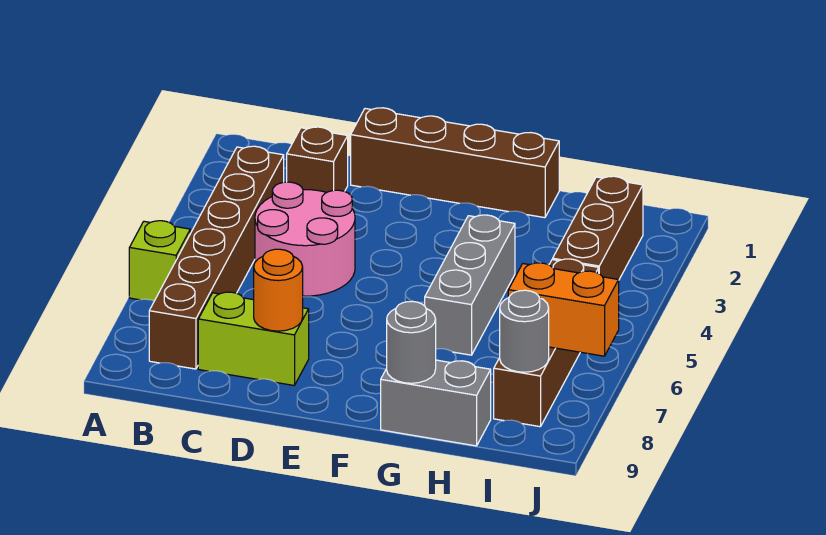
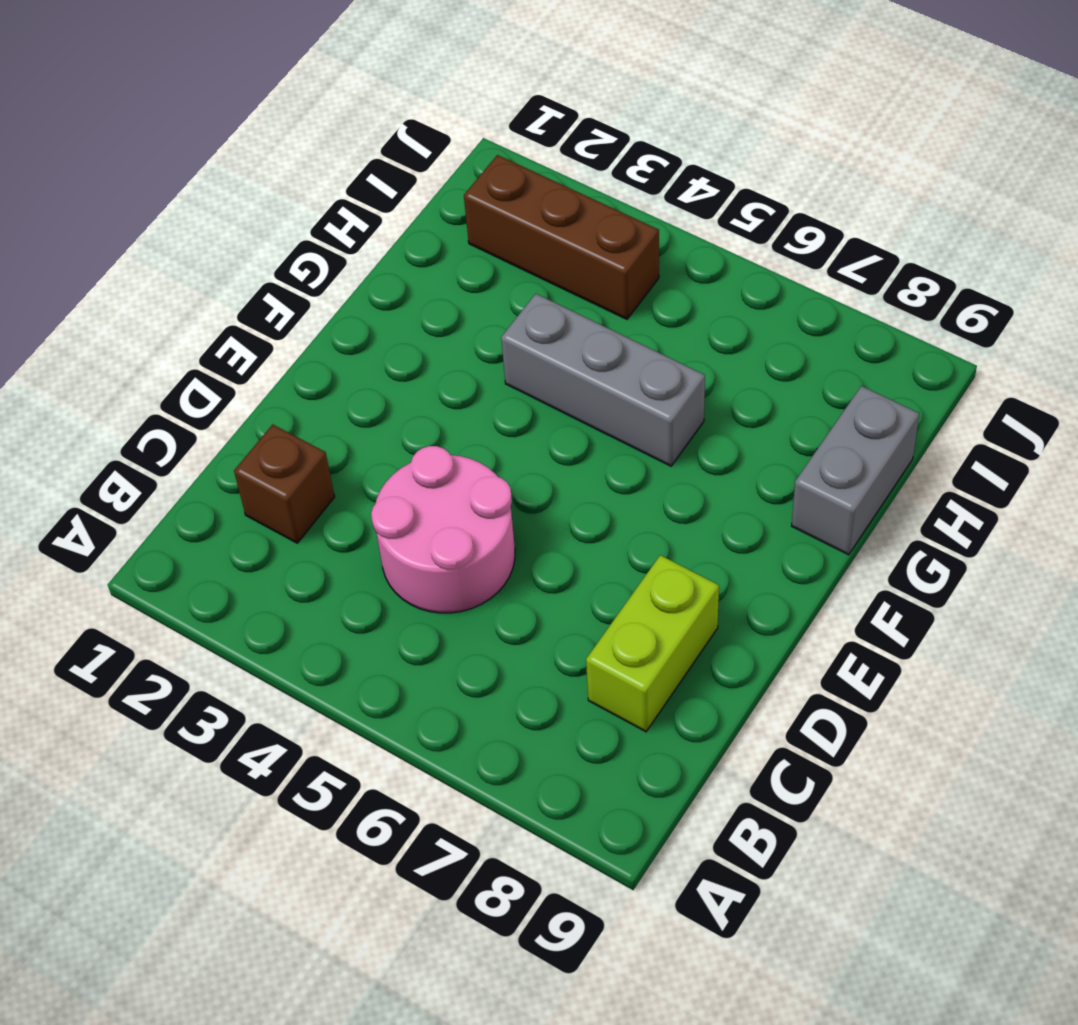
none -> lime brick A6 level 1
none -> brown brick B3:B8 level 1
none -> brown brick D1:G1 level 1

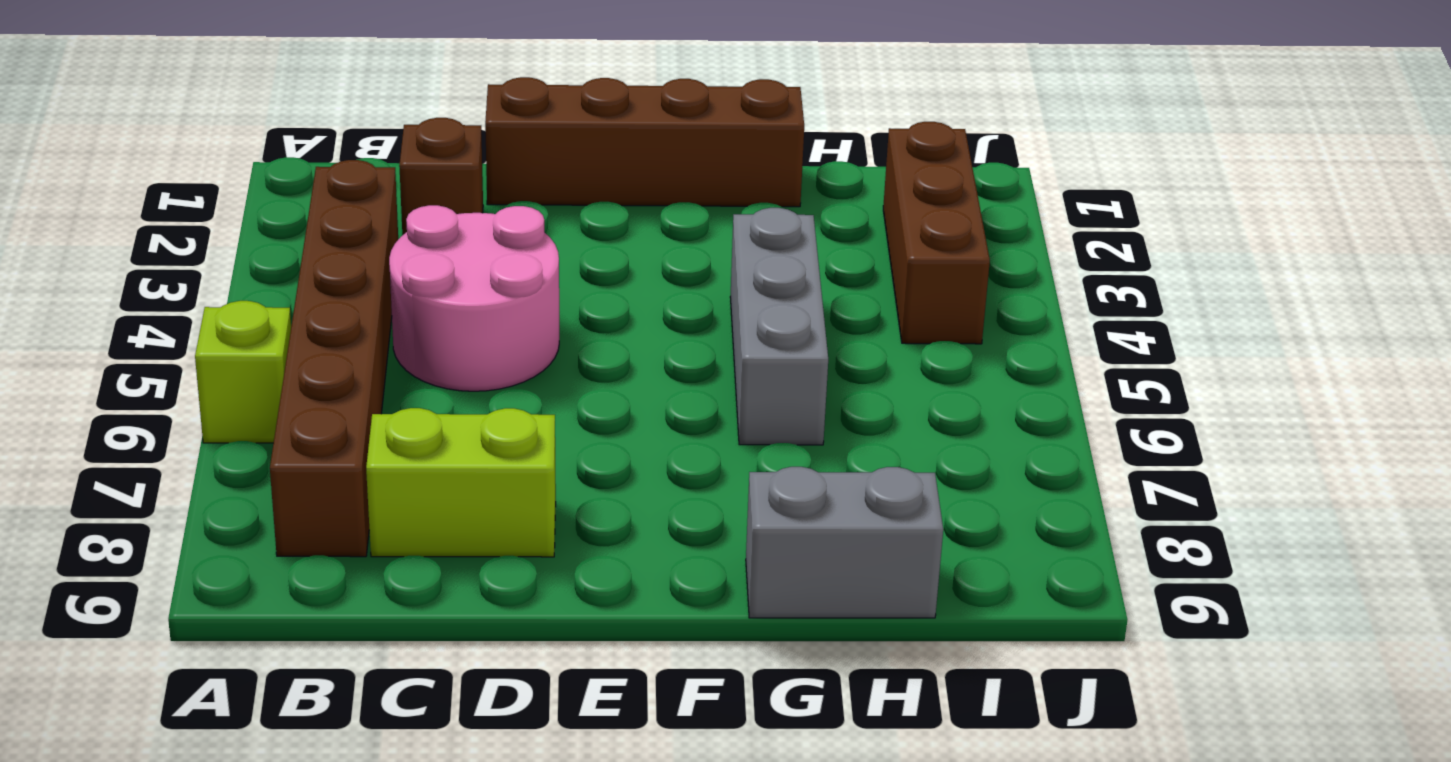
none -> brown brick I5:I8 level 1
none -> orange round brick D8 level 2
none -> grey round brick G9 level 2

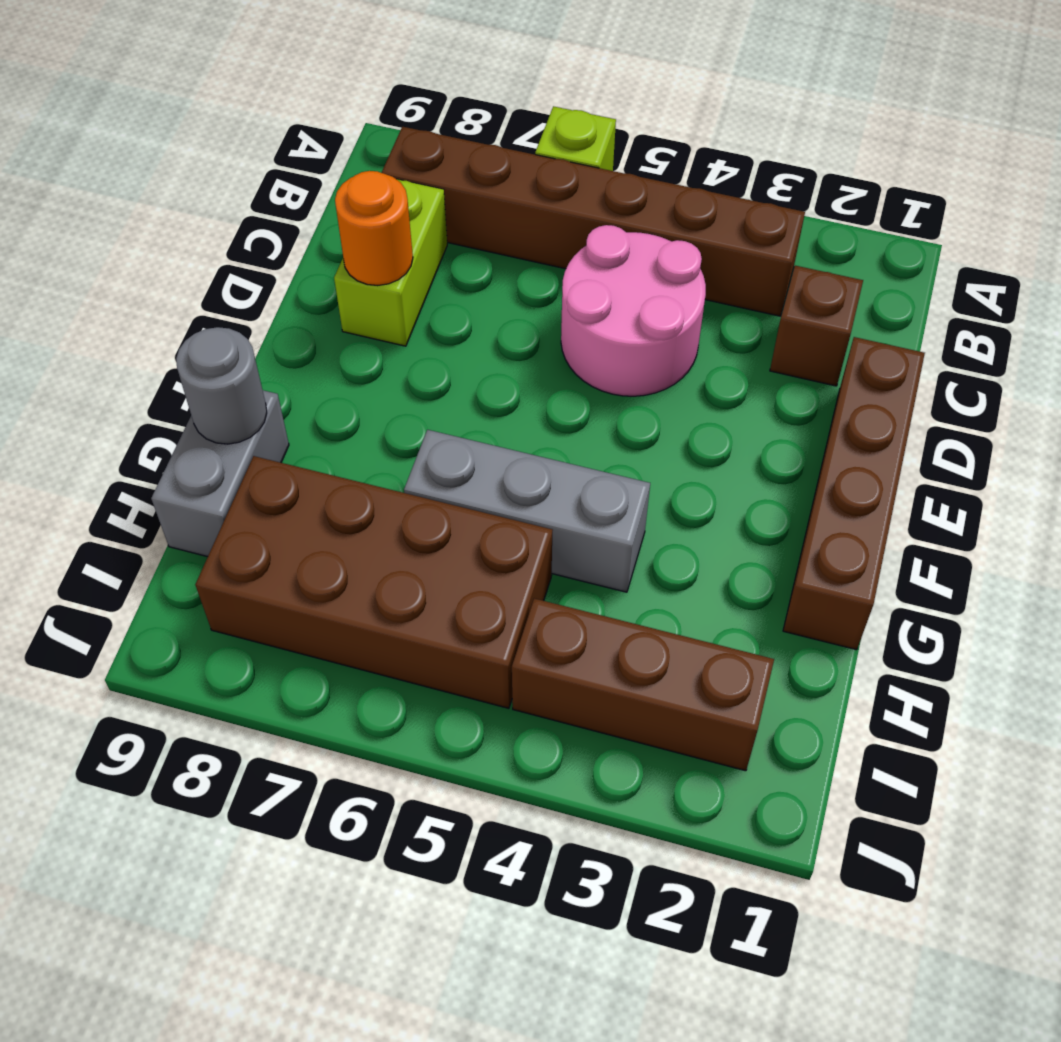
brown brick H5:I8 level 1 -> brown brick I5:I8 level 1
none -> orange brick I7:J7 level 2
none -> grey round brick I8 level 2

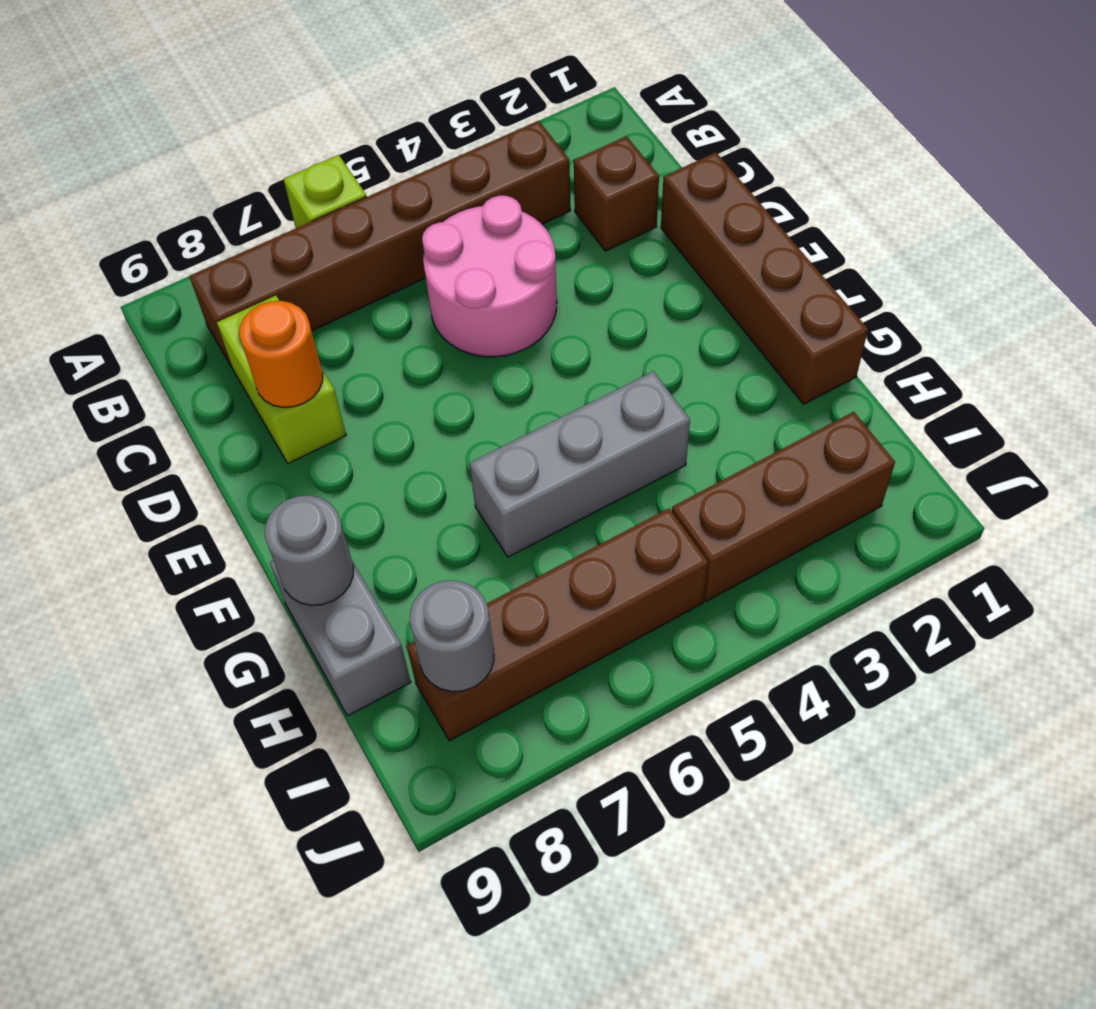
none -> orange brick I7:J7 level 2

